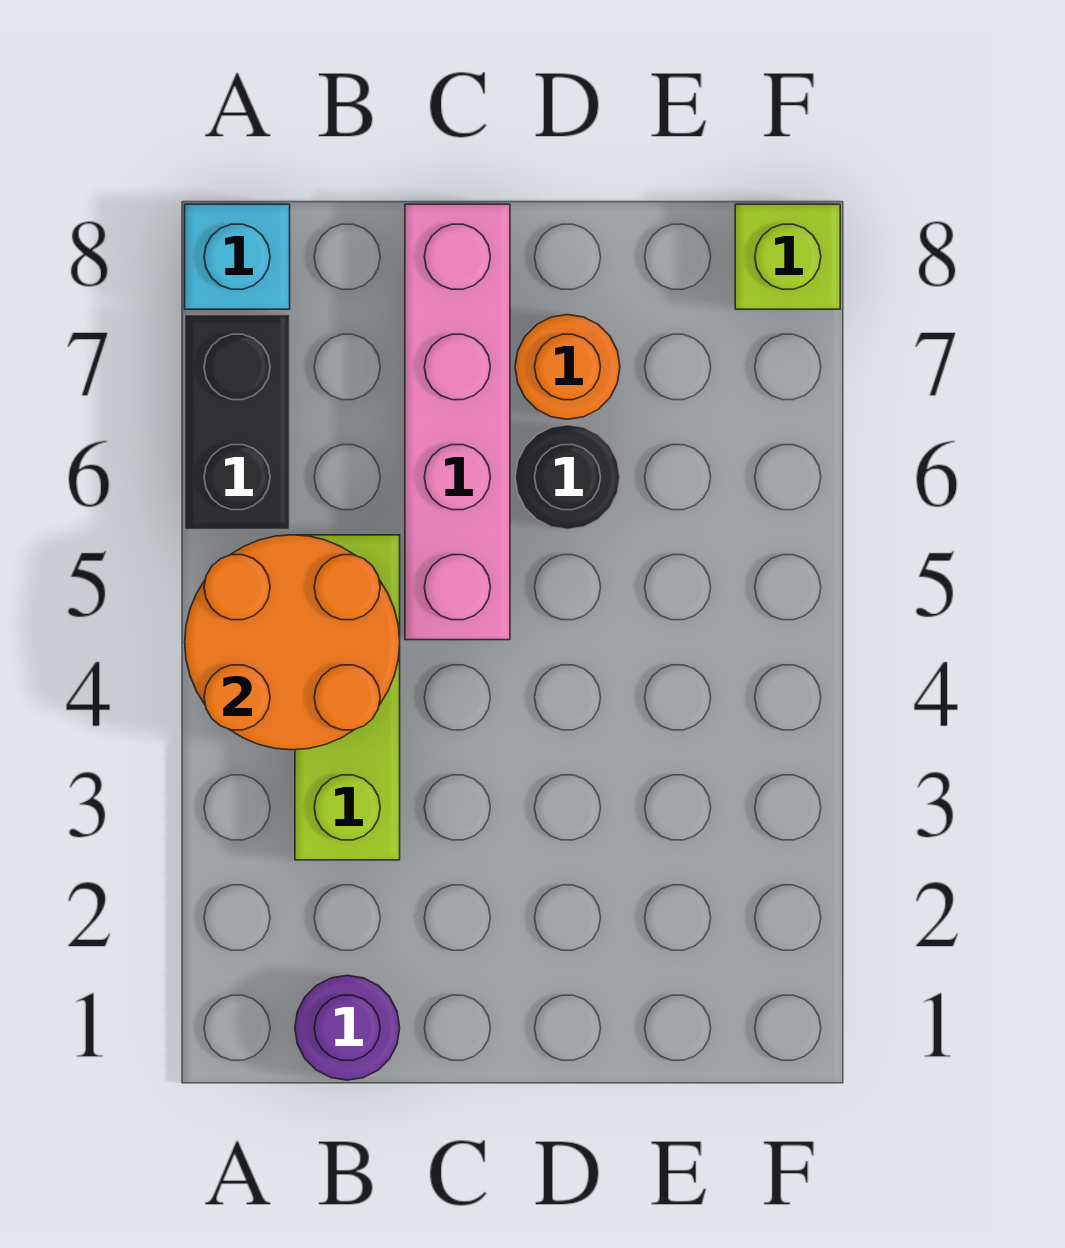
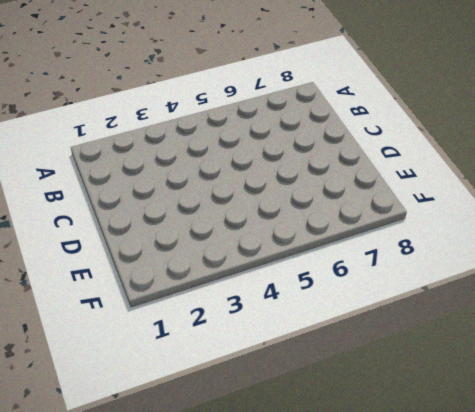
none -> black brick A6:A7 level 1
none -> cyan brick A8 level 1

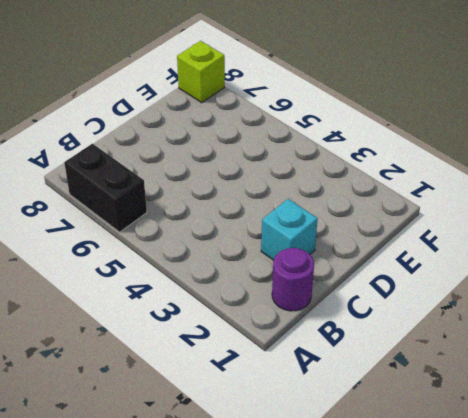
cyan brick C2 level 1 -> cyan brick A8 level 1
none -> lime brick B3:B5 level 1
none -> pink brick C5:C8 level 1

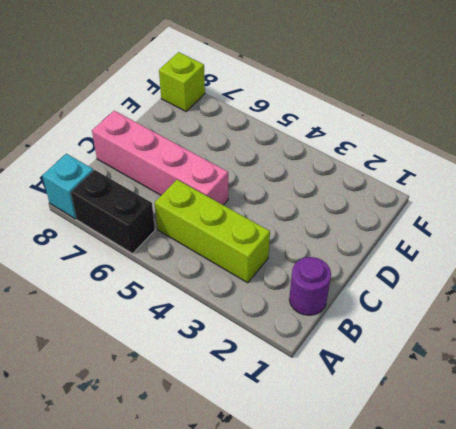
none -> black round brick D6 level 1
none -> orange round brick D7 level 1

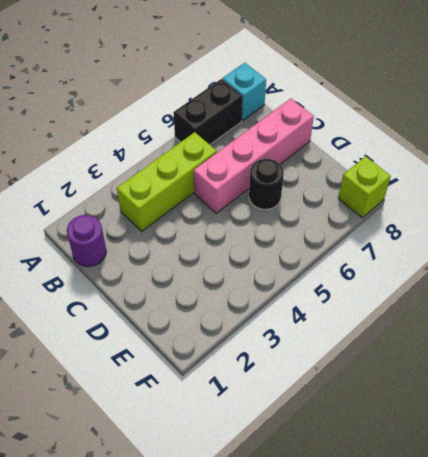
none -> orange round brick D7 level 1
none -> orange round brick A4:B5 level 2

